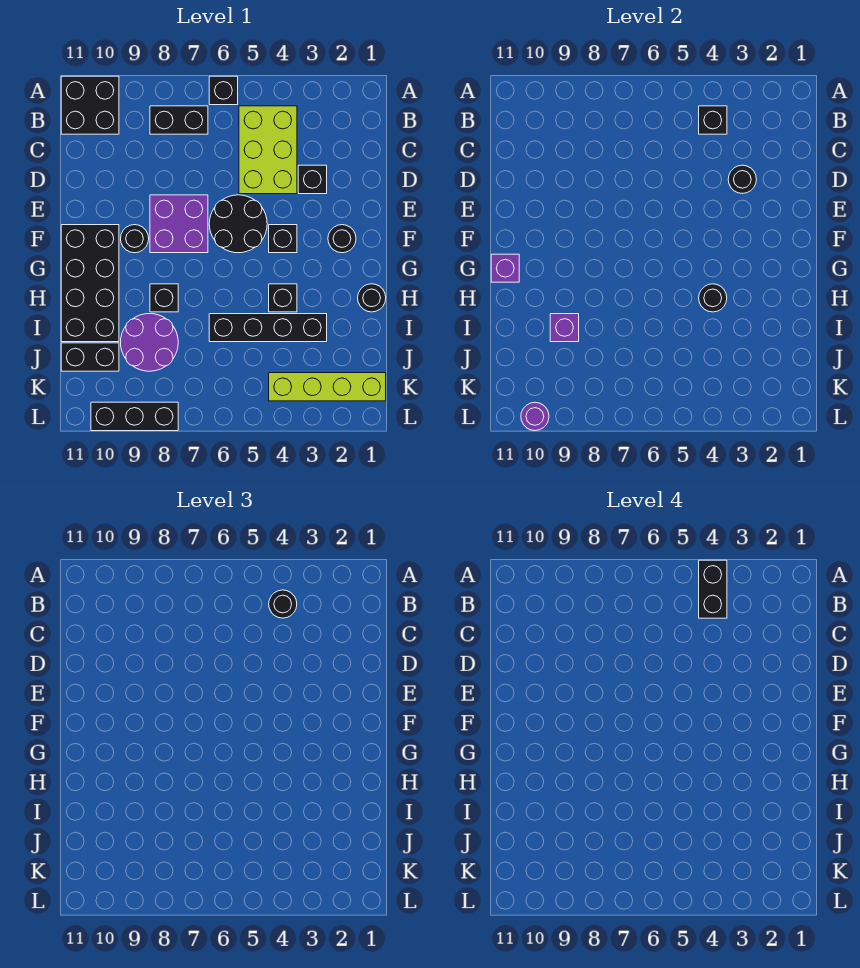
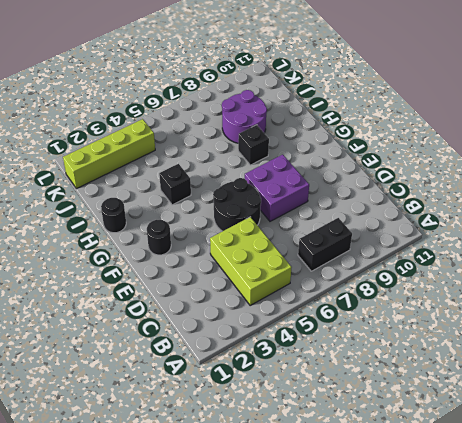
none -> black brick A6 level 1
none -> black brick A10:B11 level 1
none -> black brick D3 level 1

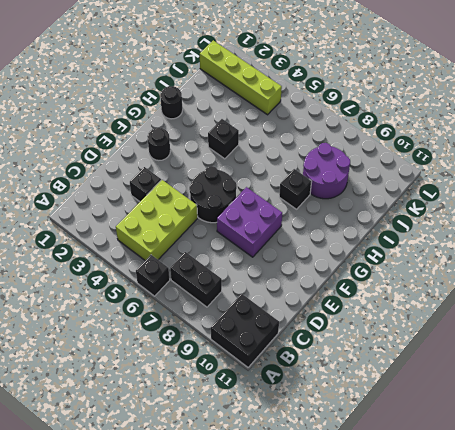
none -> black brick F4 level 1
none -> black round brick F9 level 1
none -> black brick F10:I11 level 1

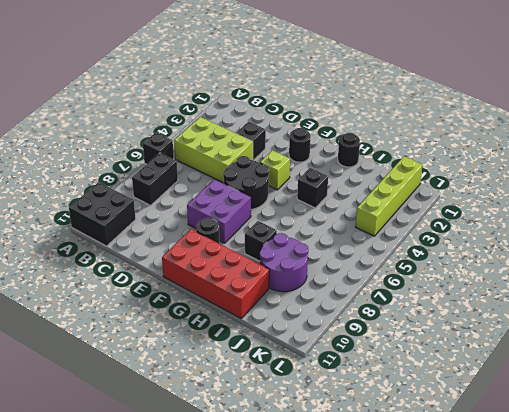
lime brick F4 level 1 -> black brick F4 level 1
red brick F10:I11 level 1 -> black brick F10:I11 level 1
none -> black brick I3:I6 level 1
none -> black brick J10:J11 level 1
none -> black brick L8:L10 level 1

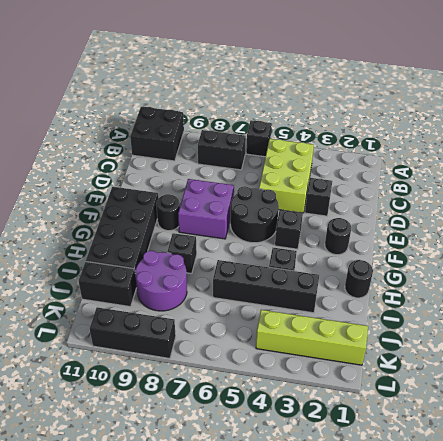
none -> black brick B4 level 2
none -> black round brick D3 level 2
none -> purple brick G11 level 2

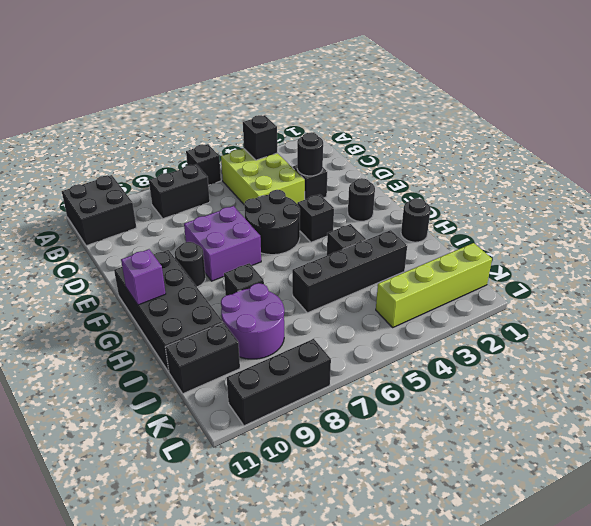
none -> black round brick H4 level 2
none -> purple brick I9 level 2
none -> purple round brick L10 level 2

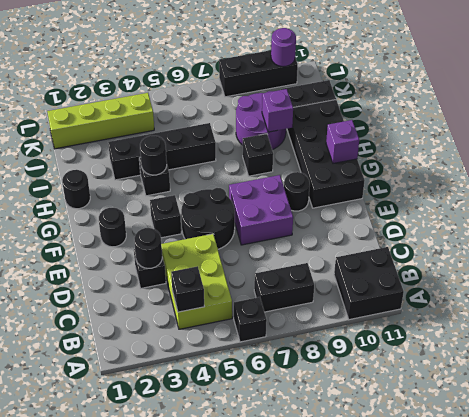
none -> black round brick B4 level 3
none -> black brick A4:B4 level 4

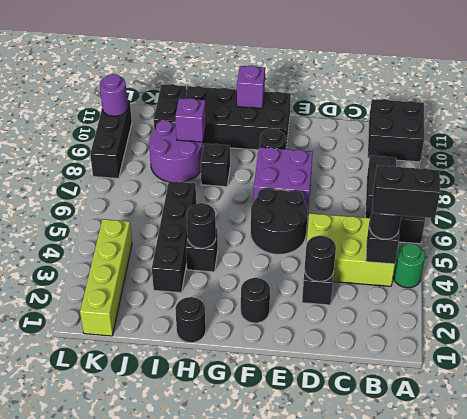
green round brick A4 level 1 -> none
none -> black brick F4 level 1

